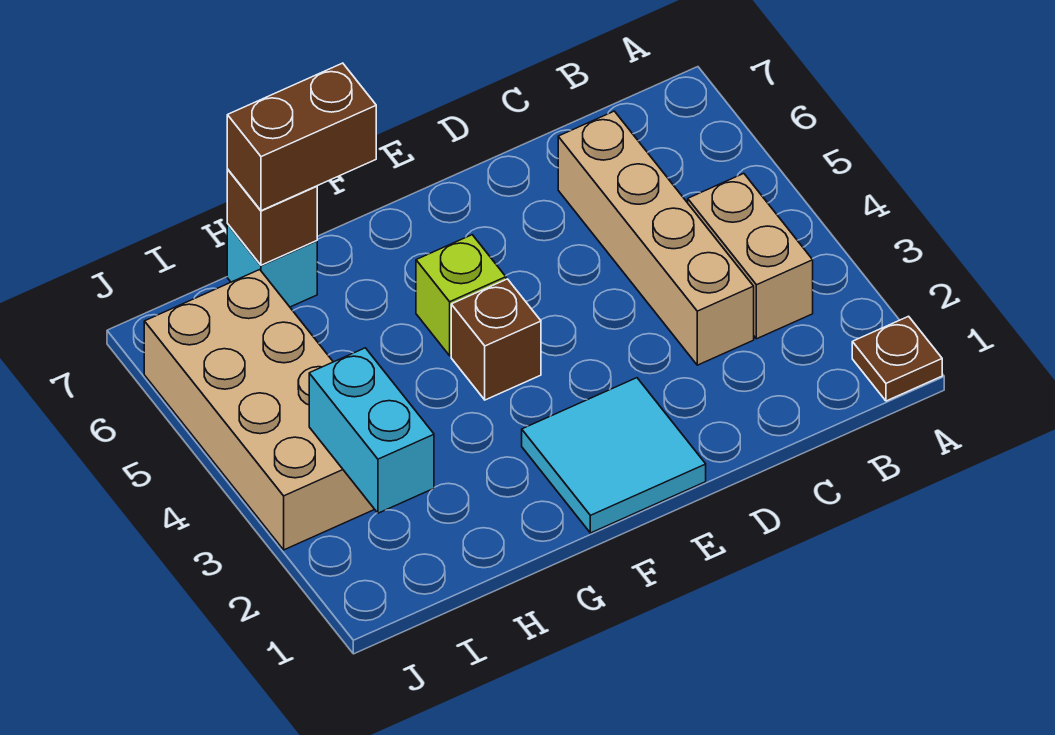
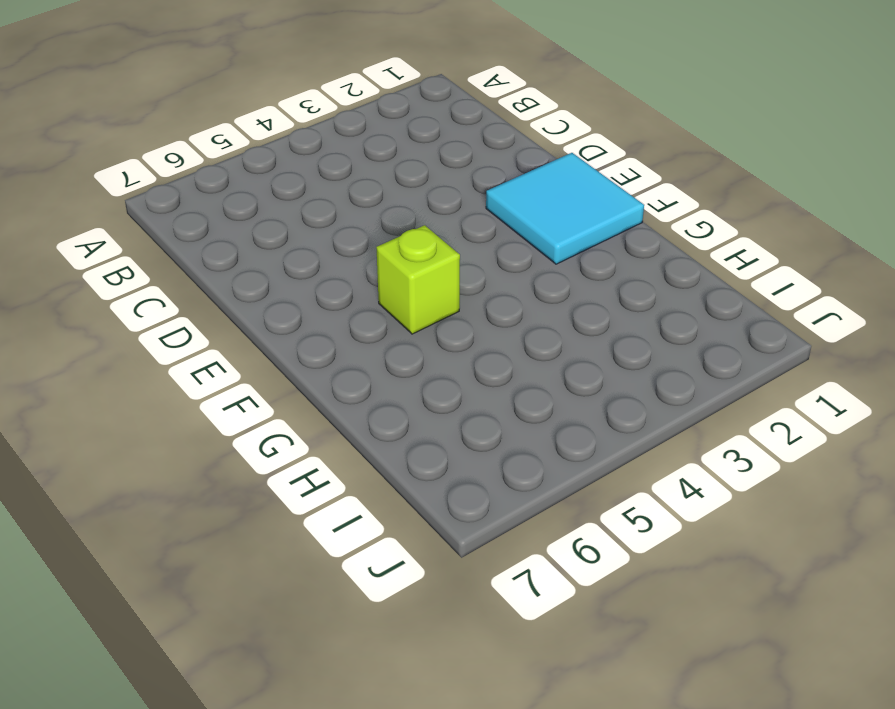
none -> brown plate A1 level 1
none -> tan brick B3:B4 level 1

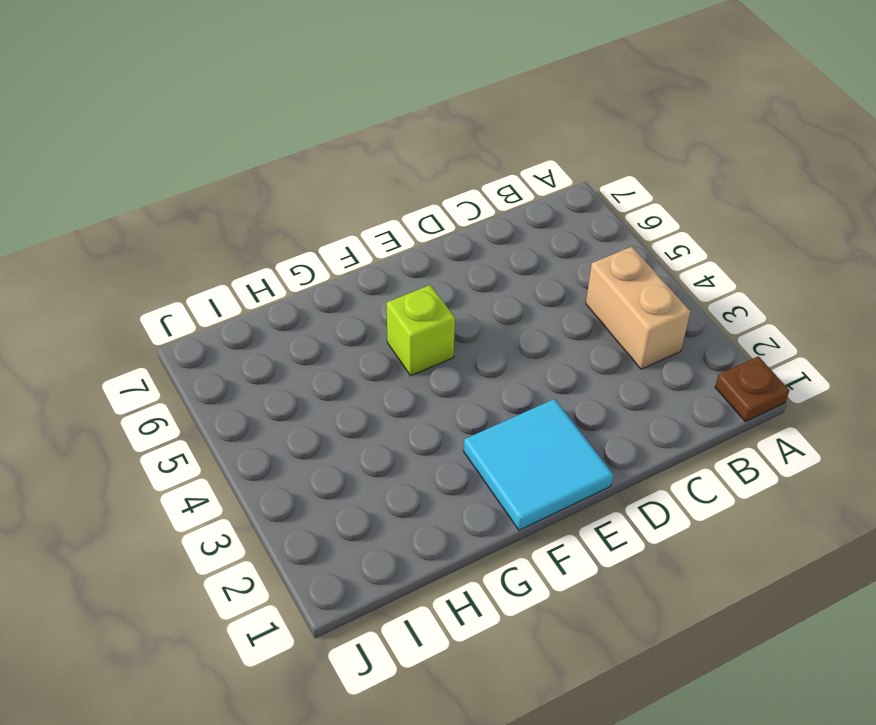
none -> tan brick C3:C6 level 1
none -> brown brick F4 level 1

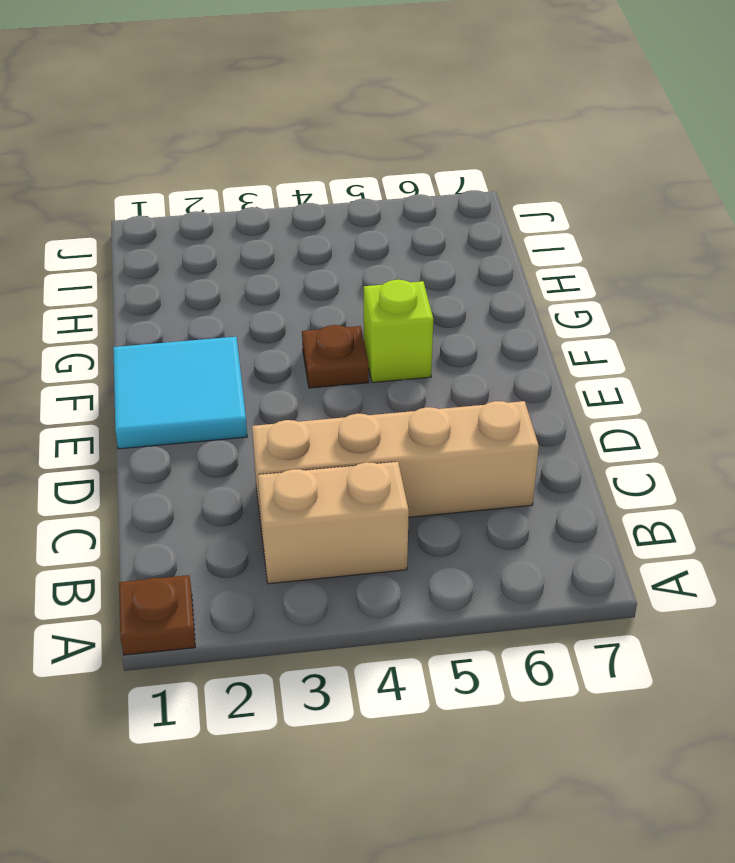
brown plate F4 level 1 -> brown brick F4 level 1
none -> cyan brick H7 level 1
none -> tan brick I3:J6 level 1

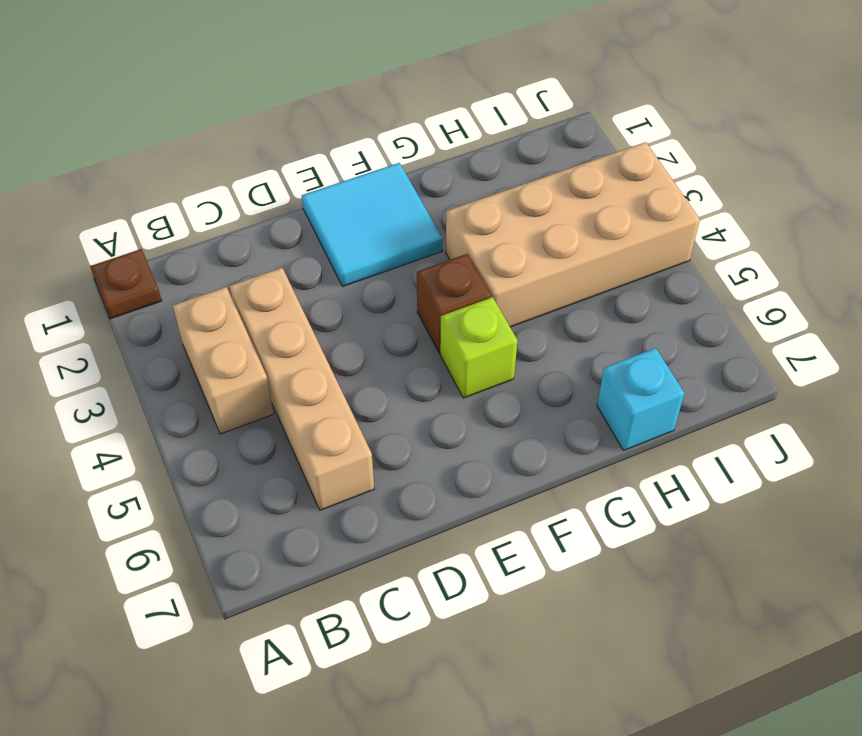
tan brick G3:J4 level 1 -> tan brick I3:J6 level 1
none -> brown brick H7 level 2
none -> cyan brick I2:I3 level 2

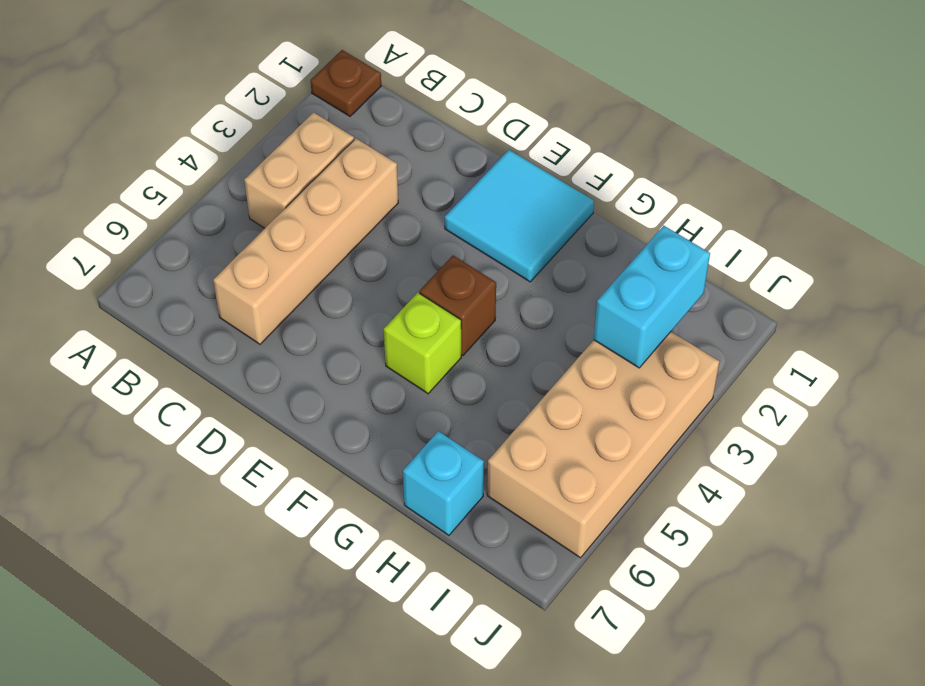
none -> brown brick H7 level 2
none -> brown brick G7:H7 level 3

